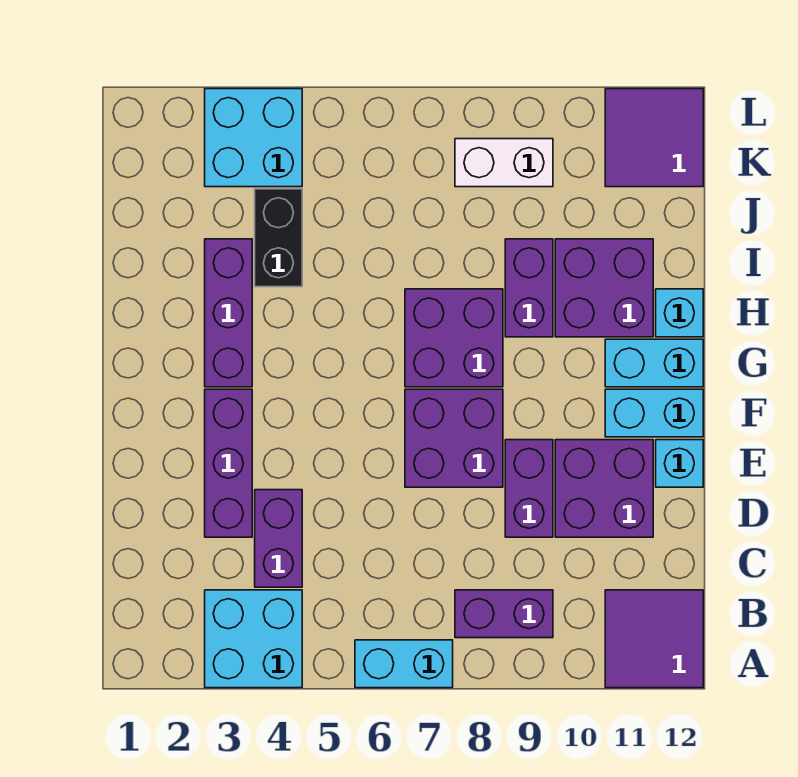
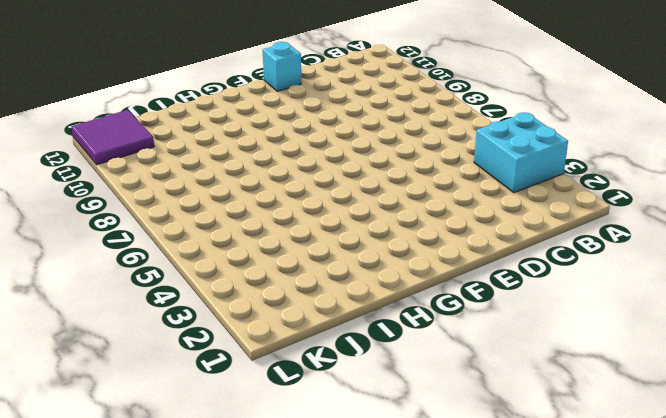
none -> cyan brick A6:A7 level 1
none -> purple tile A11:B12 level 1
none -> purple brick B8:B9 level 1

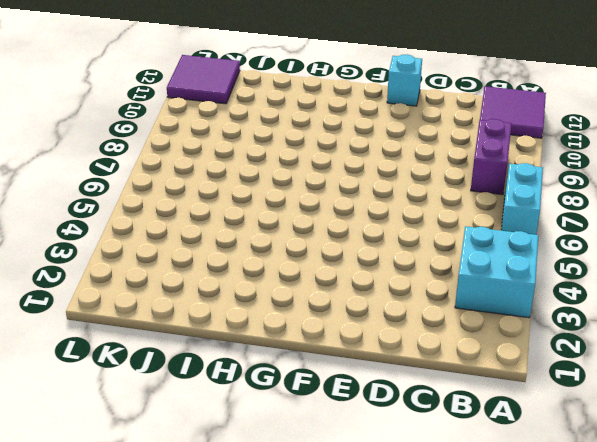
none -> purple brick C4:D4 level 1
none -> purple brick D3:F3 level 1
none -> purple brick D9:E9 level 1

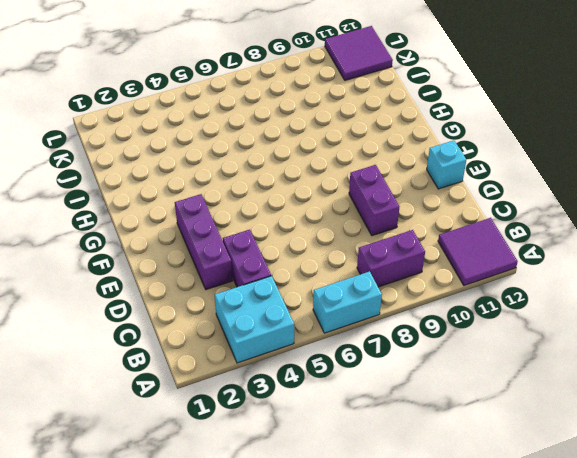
none -> purple brick D10:E11 level 1
none -> purple brick E7:F8 level 1
none -> cyan brick F11:F12 level 1

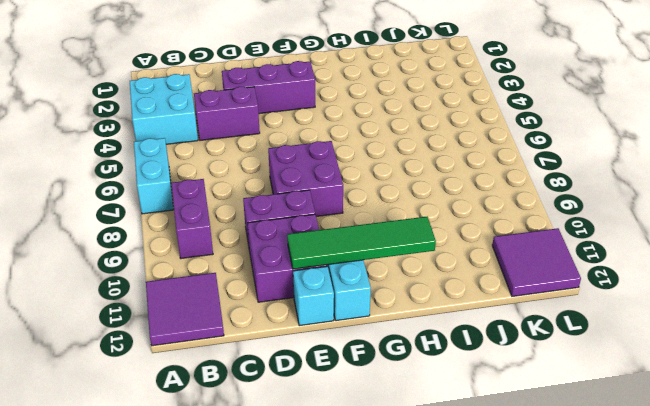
green tile E11:H11 level 2 -> none
none -> purple brick G3:I3 level 1
none -> purple brick G7:H8 level 1
none -> cyan brick G11:G12 level 1

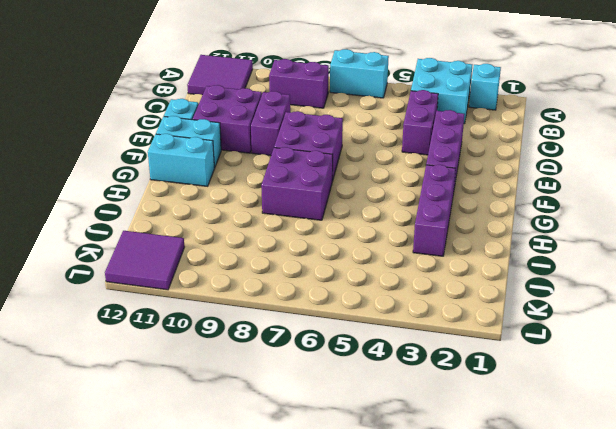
cyan brick A2 level 1 -> cyan brick H12 level 1
none -> purple brick H9:I9 level 1
none -> purple brick H10:I11 level 1
none -> black brick I4:J4 level 1

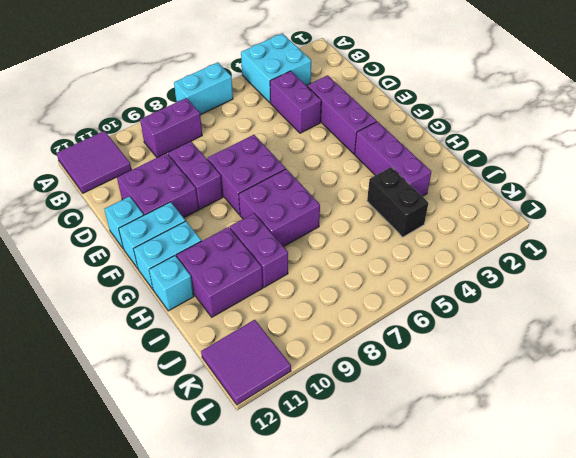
none -> cyan brick K3:L4 level 1
none -> white brick K8:K9 level 1

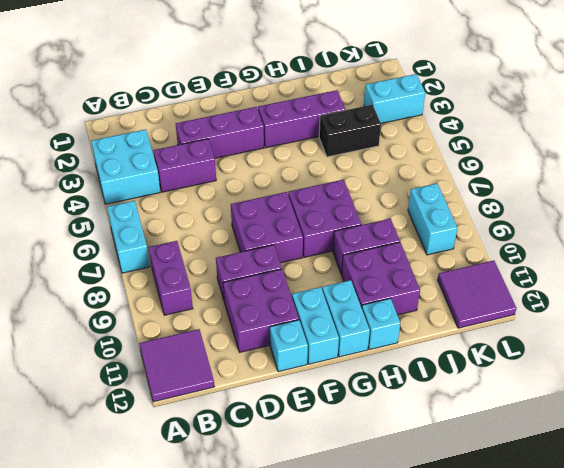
cyan brick K3:L3 level 1 -> cyan brick K3:L4 level 1
cyan brick K8:K9 level 1 -> white brick K8:K9 level 1

